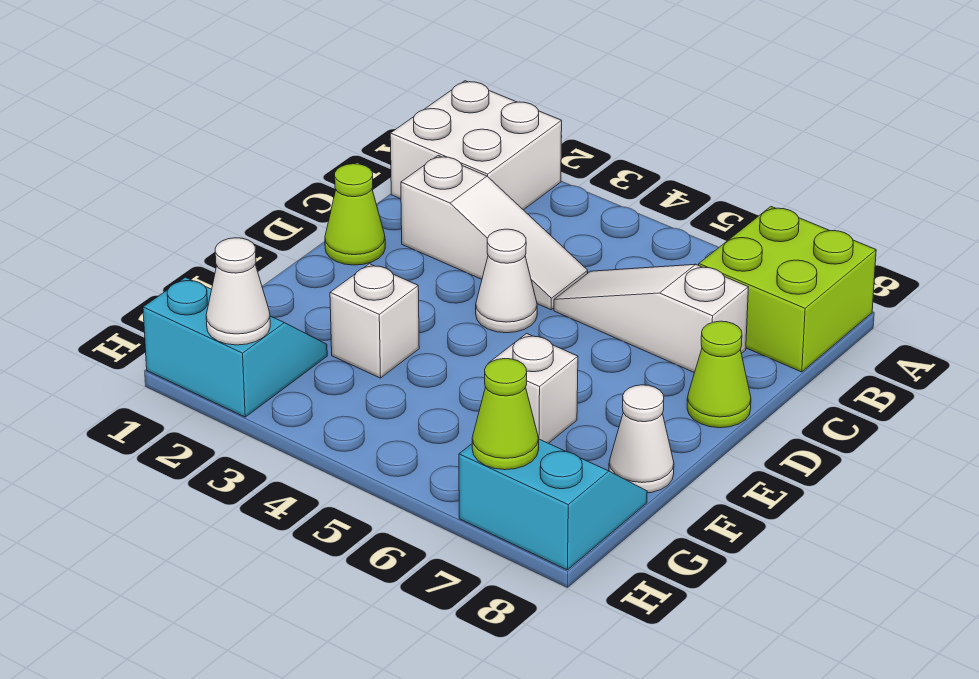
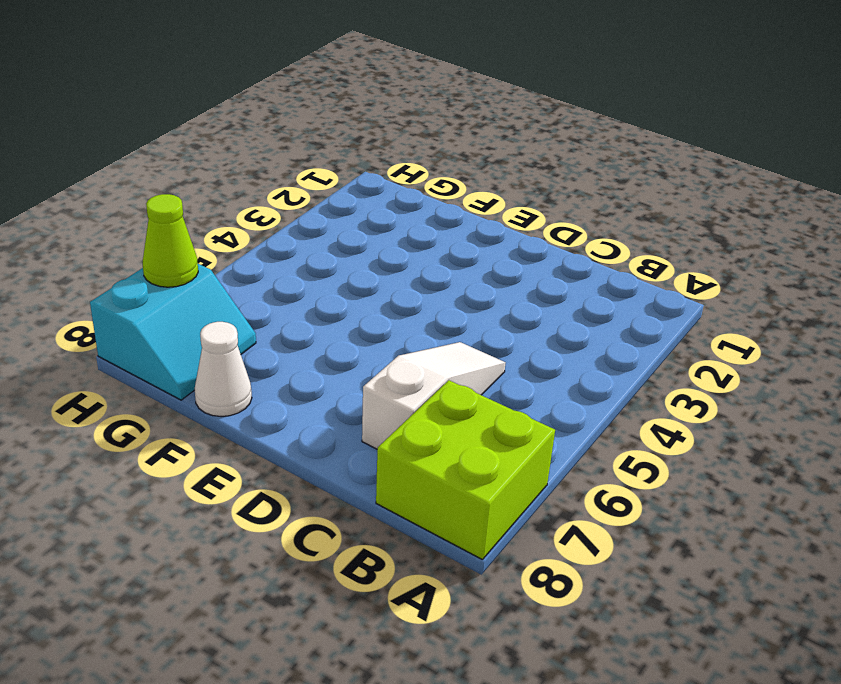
none -> white brick A1:B2 level 1
none -> white slope C2:C4 level 1 top 2
none -> lime cone D1 level 1

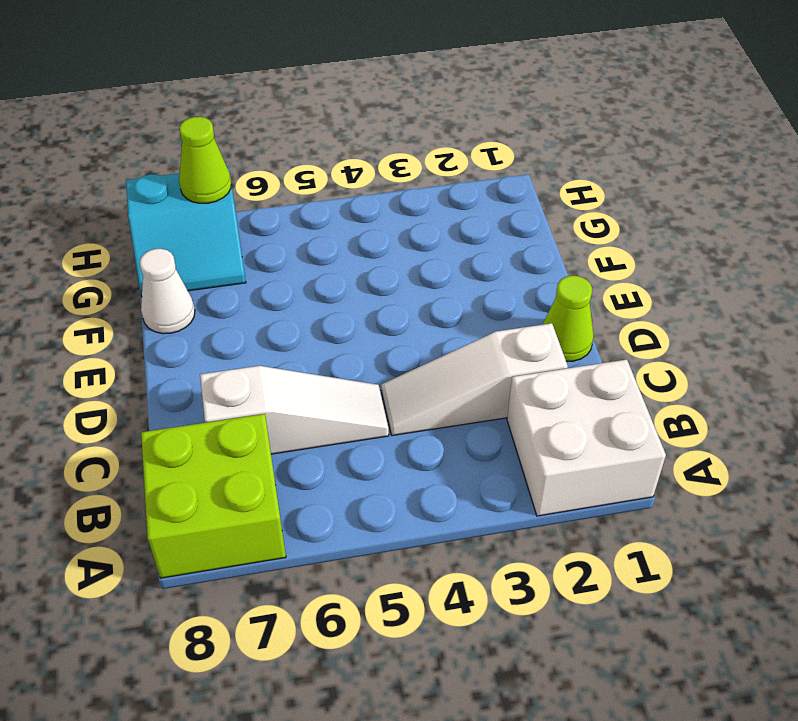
none -> white cone D4 level 1
none -> lime cone D8 level 1
none -> white brick F3 level 1

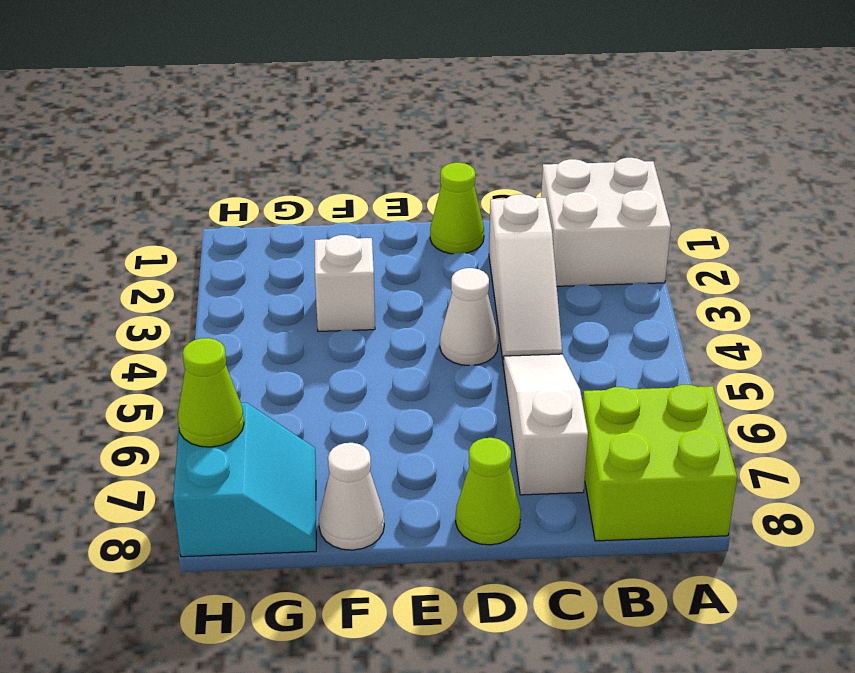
none -> white brick F6 level 1
none -> cyan slope G1:H2 level 1 top H
none -> white cone H2 level 2

